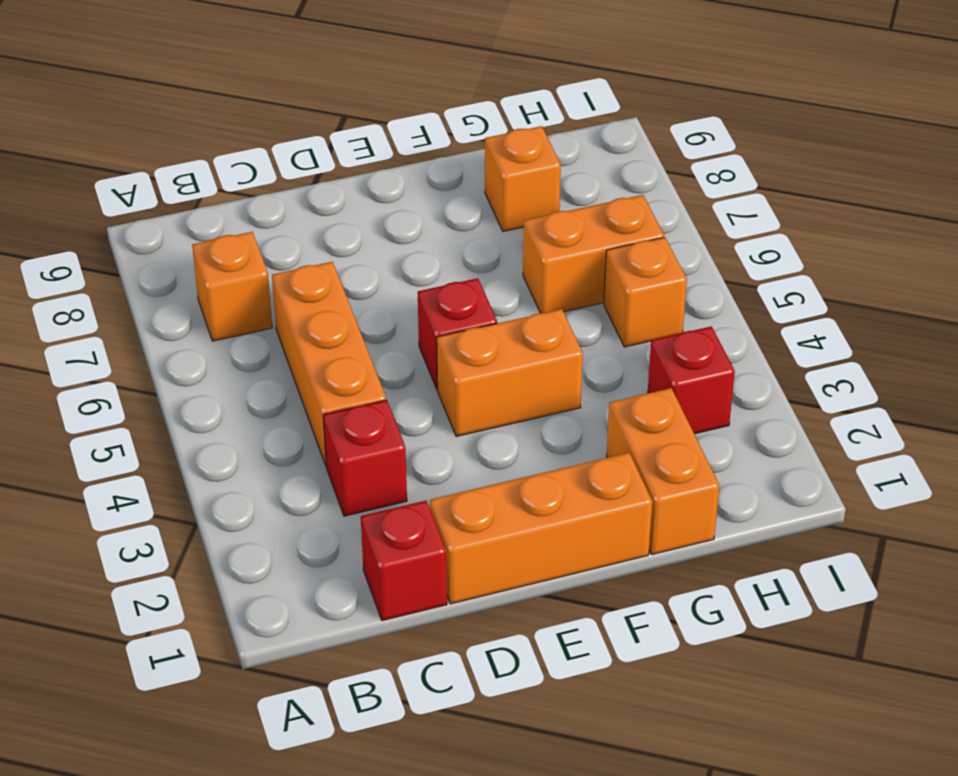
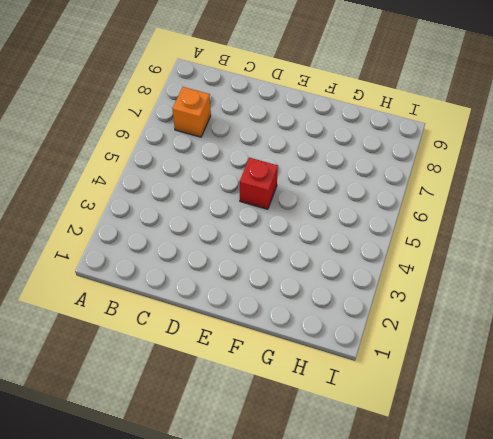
none -> red brick C1 level 1
none -> red brick C3 level 1
none -> orange brick C4:C6 level 1

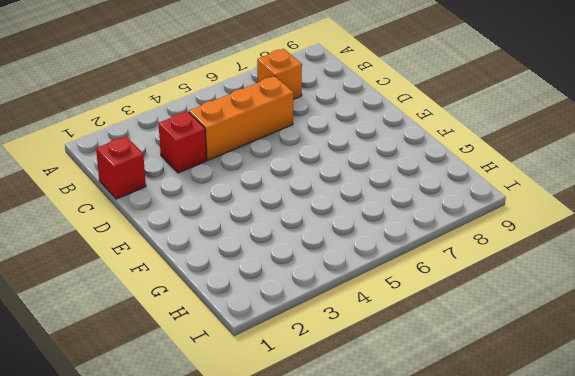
none -> orange brick D1:F1 level 1
none -> orange brick E4:F4 level 1
none -> red brick E5 level 1

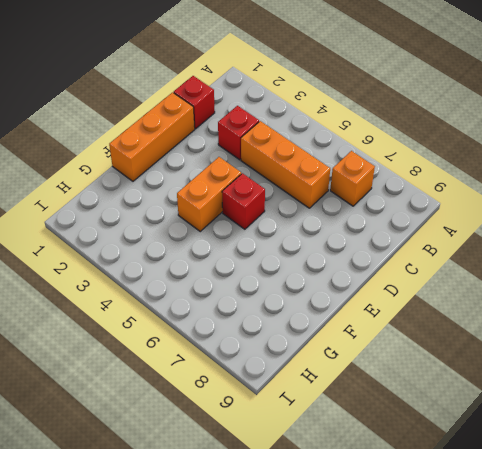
none -> orange brick G1:G2 level 1
none -> orange brick G6:H6 level 1
none -> orange brick G8 level 1

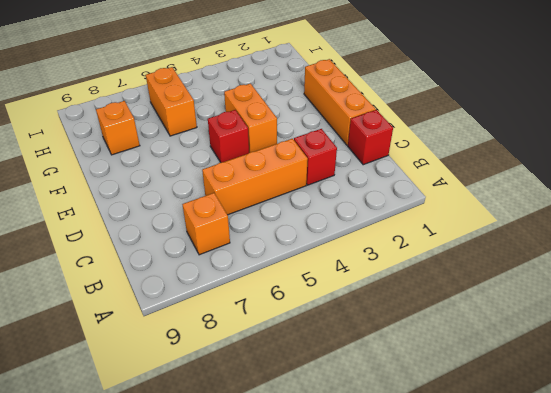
none -> orange brick G1:G2 level 1
none -> red brick H3 level 1
none -> orange brick H5 level 1

